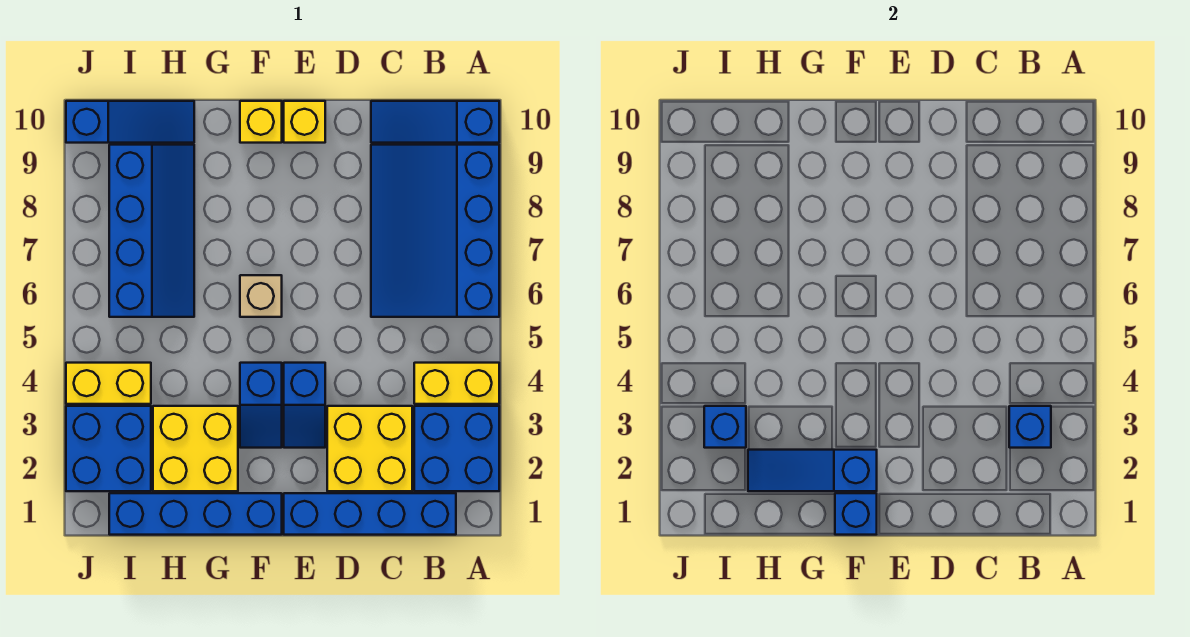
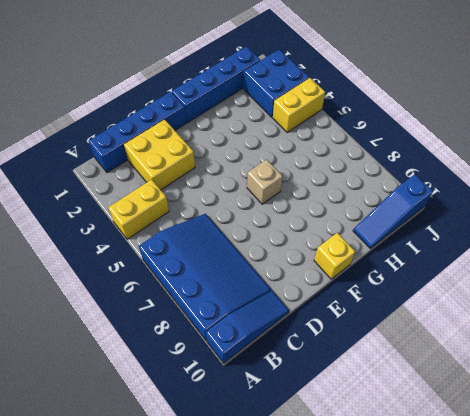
none -> blue brick A2:B3 level 1
none -> blue slope E3:E4 level 1 top 4
none -> yellow brick E10 level 1

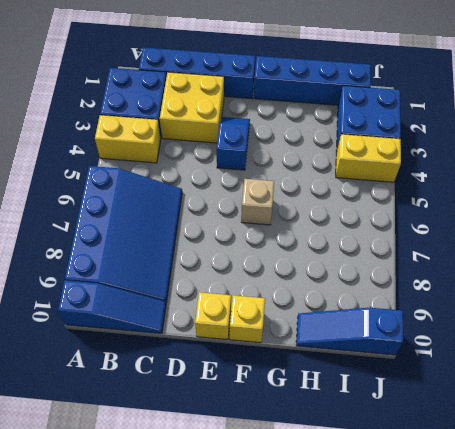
none -> blue slope F3:F4 level 1 top 4
none -> yellow brick G2:H3 level 1
none -> blue slope H6:I9 level 1 top I

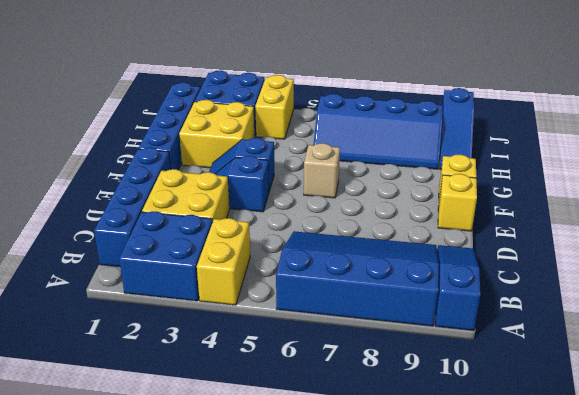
none -> blue brick B3 level 2
none -> blue brick F1 level 2
none -> blue slope F2:H2 level 2 top F

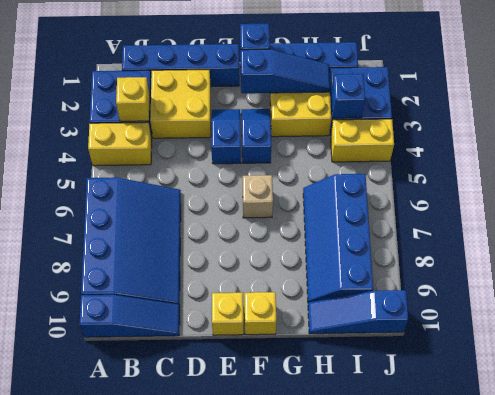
yellow brick B3 level 2 -> blue brick B3 level 2

